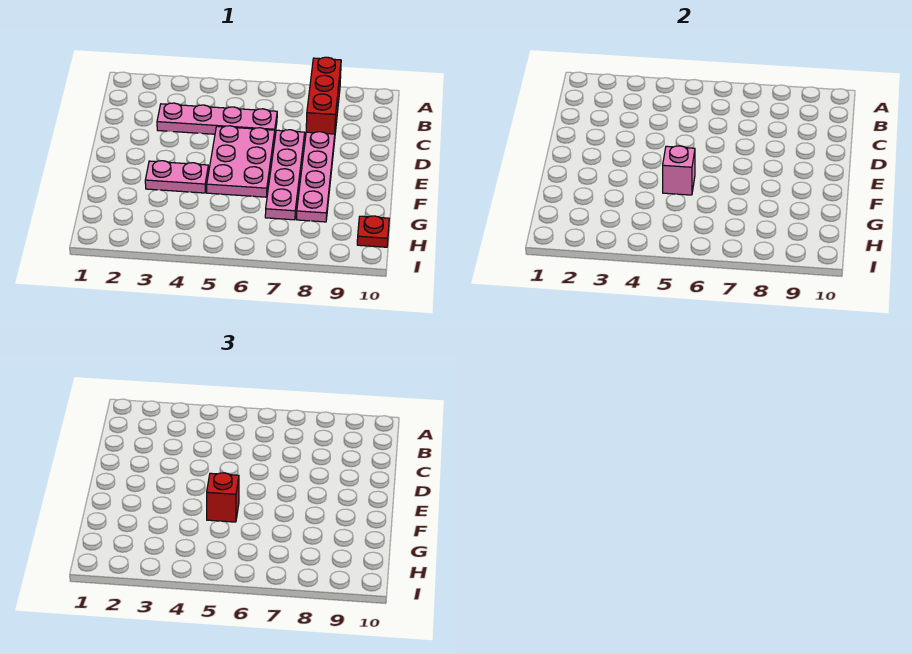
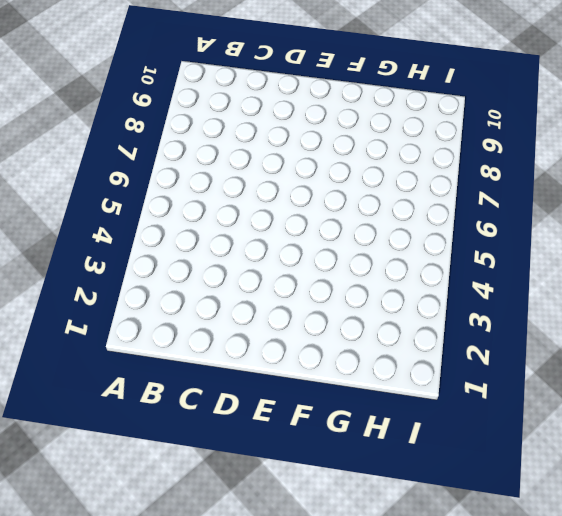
none -> red brick A8:C8 level 1
none -> pink plate C3:C6 level 1

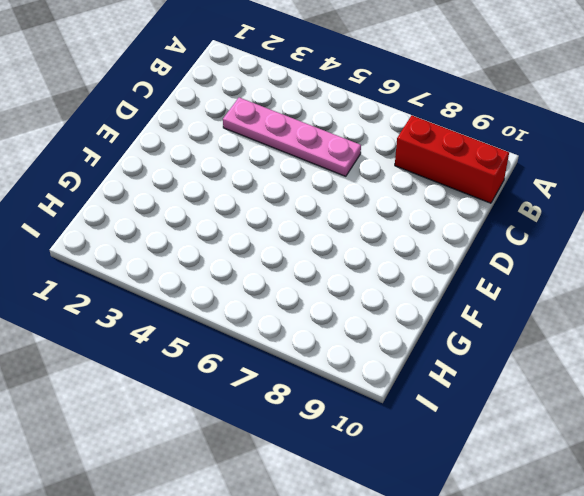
red brick B8:B10 level 1 -> red brick A8:C8 level 1
none -> pink plate D5:F6 level 1
none -> pink plate D7:G7 level 1

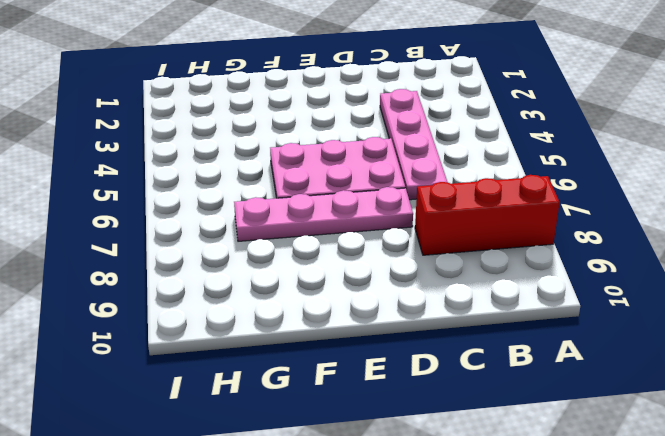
none -> pink plate D8:G8 level 1
none -> pink plate F3:F4 level 1

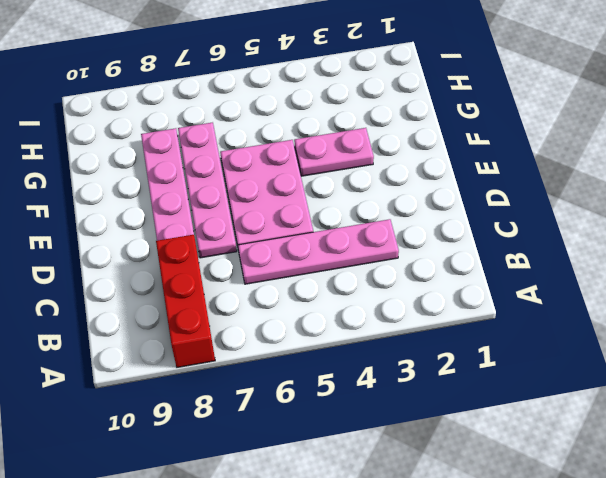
none -> red plate H10 level 1
none -> pink brick F5 level 2

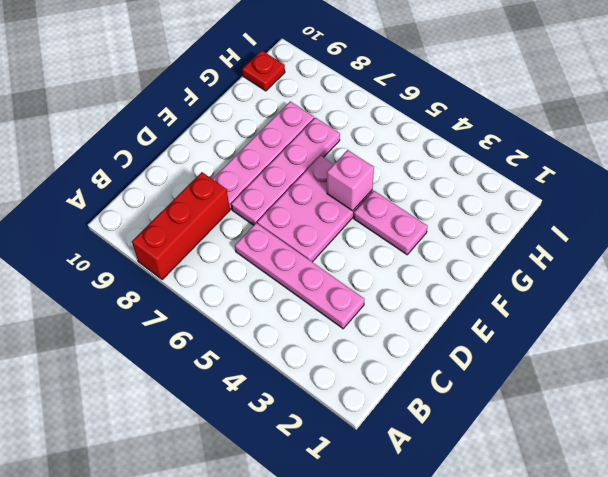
none -> red brick F5 level 3

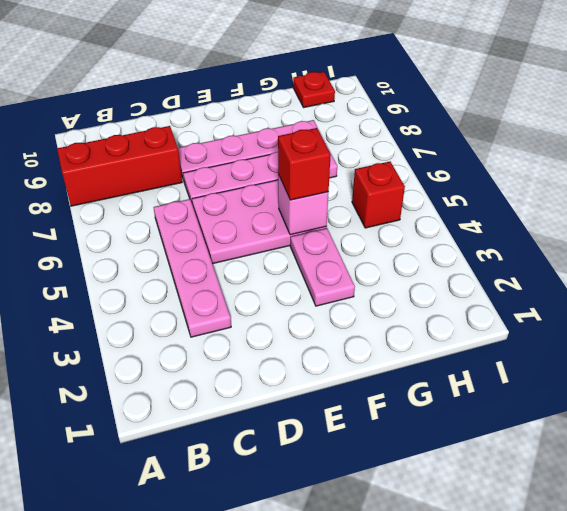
red brick H5 level 1 -> none

